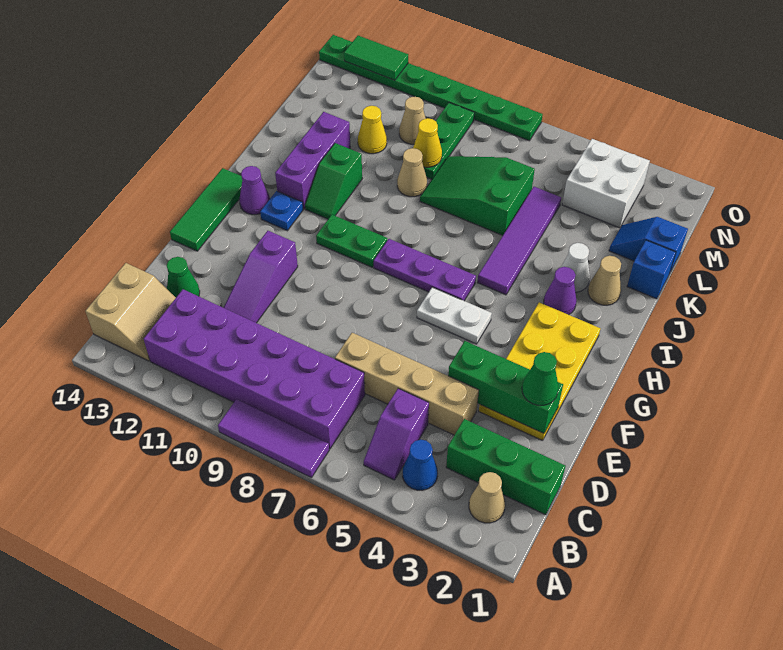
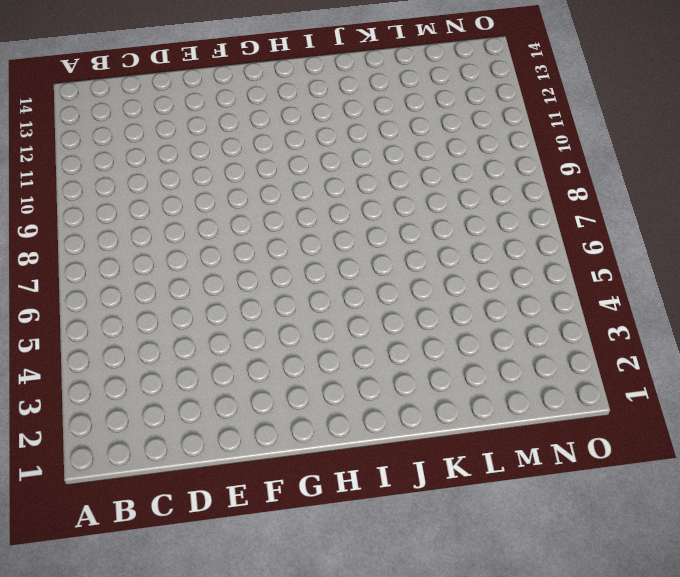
none -> purple tile A7:A9 level 1
none -> tan cone B2 level 1
none -> blue cone B4 level 1
none -> purple slope B5:C5 level 1 top C

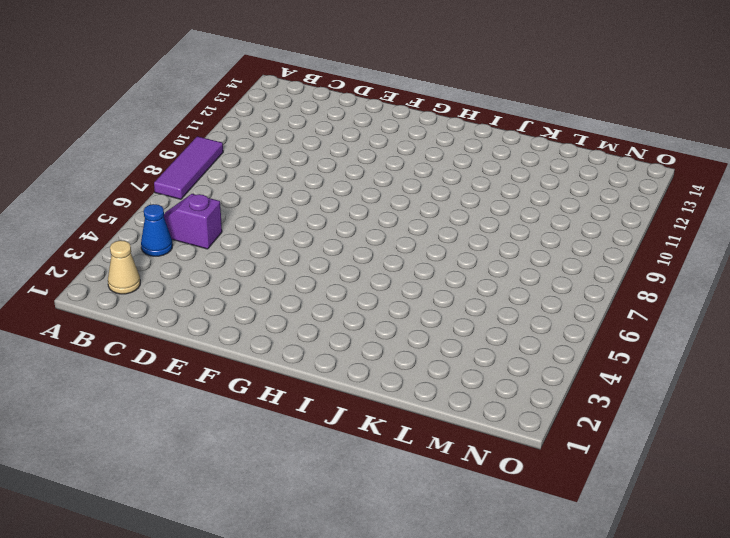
none -> purple brick B7:C12 level 1
none -> tan slope B13:C14 level 1 top 14
none -> green brick C1:C3 level 1
none -> tan brick D4:D7 level 1

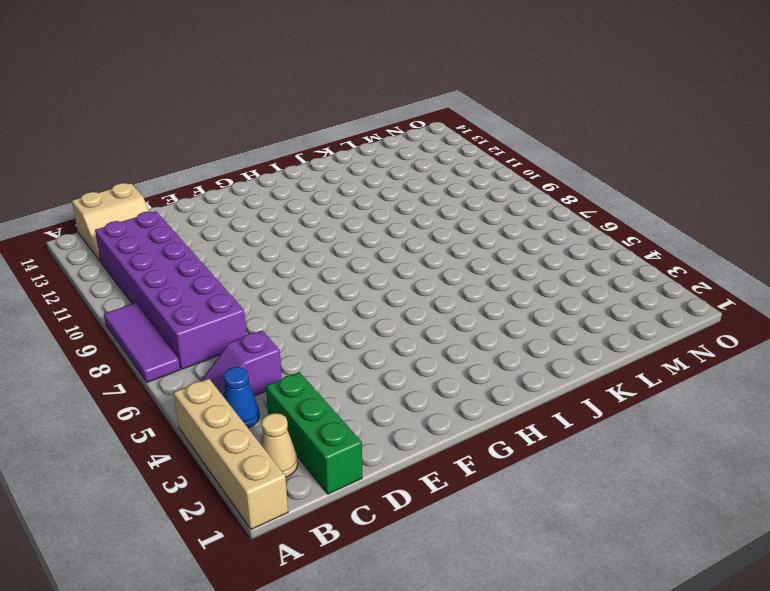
tan brick A1:A4 level 1 -> tan brick D4:D7 level 1
none -> purple slope D11:F11 level 1 top F
none -> green cone D13 level 1
none -> yellow plate E2:H3 level 1
none -> green tile F14:H14 level 1

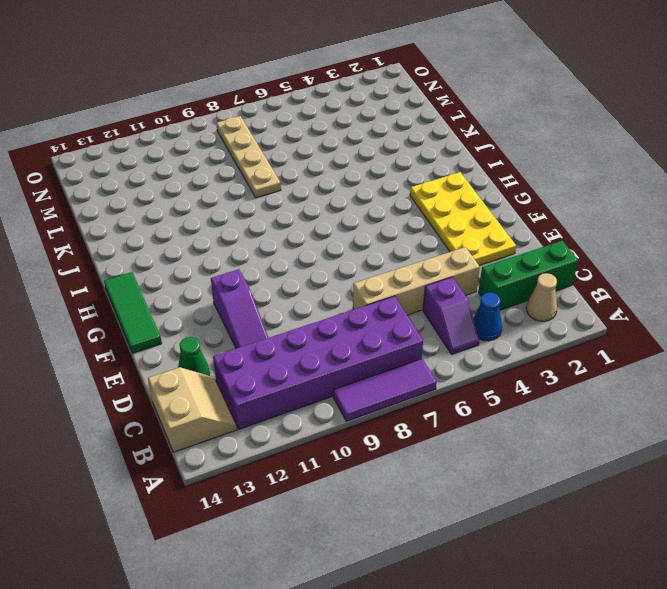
tan plate K8:N8 level 1 -> green slope K6:L8 level 1 top 6
none -> white plate G5:G6 level 1
none -> purple plate H6:H8 level 1
none -> green plate H9:H10 level 1
none -> blue plate H12 level 1

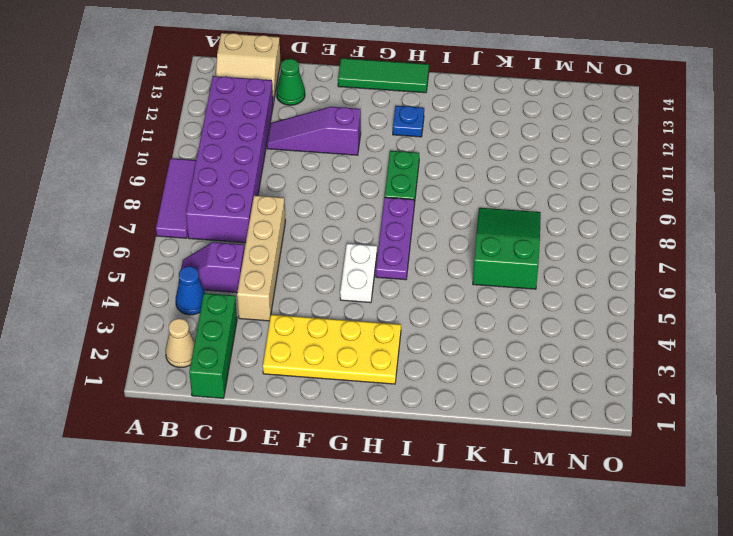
none -> purple cone H13 level 1
none -> purple cone I3 level 1
none -> purple tile I5:L5 level 1
none -> green slope I11:J11 level 1 top J

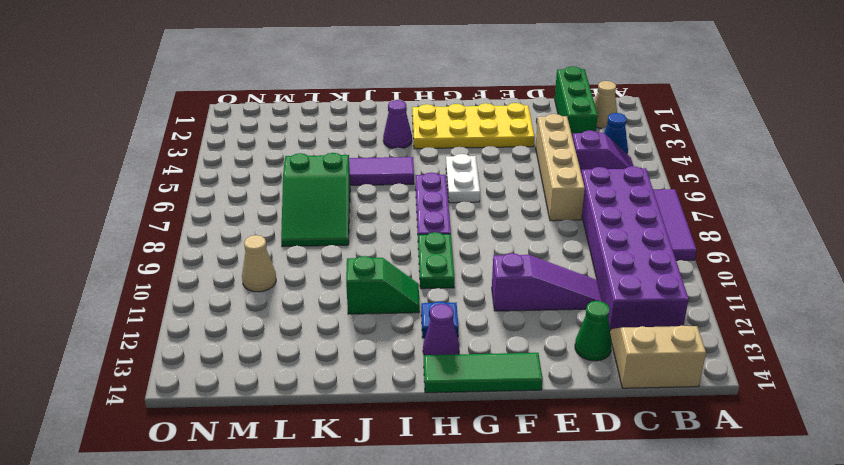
none -> purple brick I12:K12 level 1
none -> tan cone J2 level 1
none -> white cone J3 level 1
none -> blue brick K1 level 1

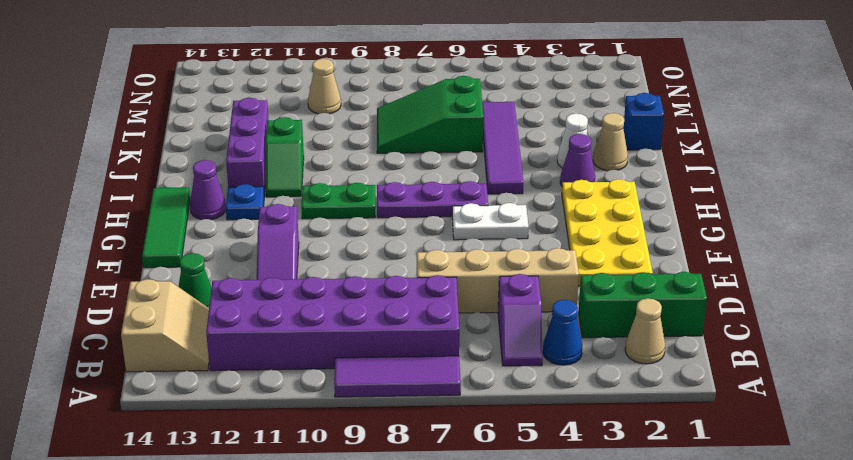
none -> tan cone K9 level 1
none -> blue slope L1:L2 level 1 top 1
none -> green plate L9:N9 level 1
none -> yellow cone L11 level 1

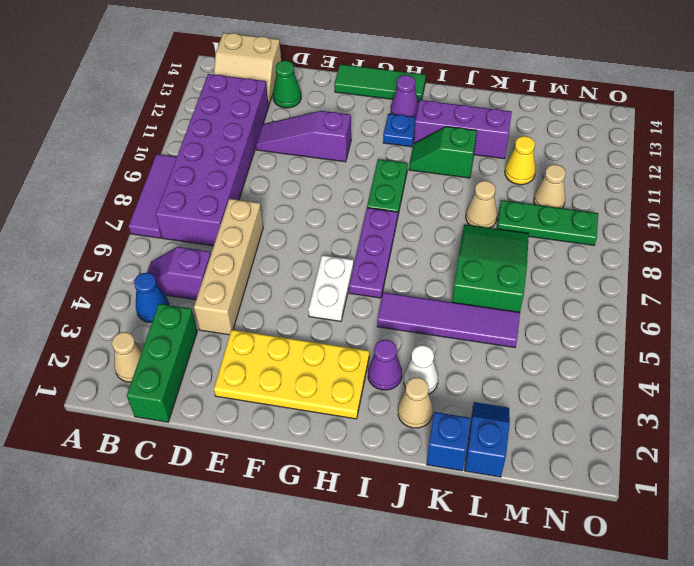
none -> white brick M3:N4 level 1
none -> green plate O7:O14 level 1
none -> green brick E2:E4 level 2
none -> yellow cone L9 level 2

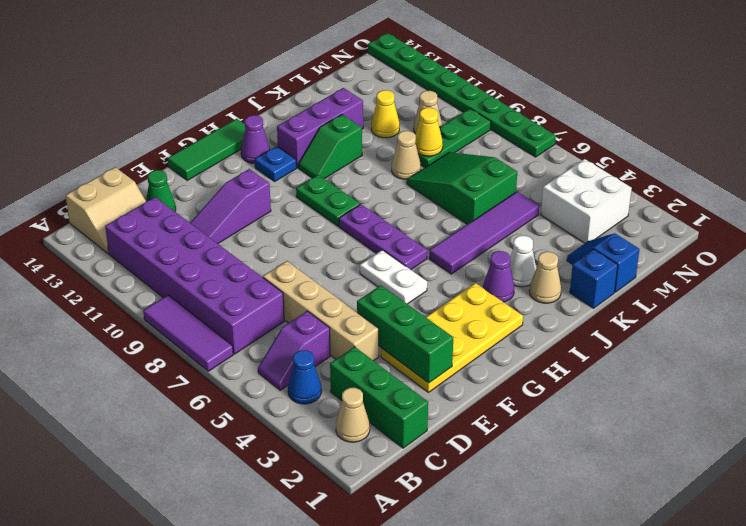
none -> green tile O12:O13 level 2
none -> green cone E2 level 3

